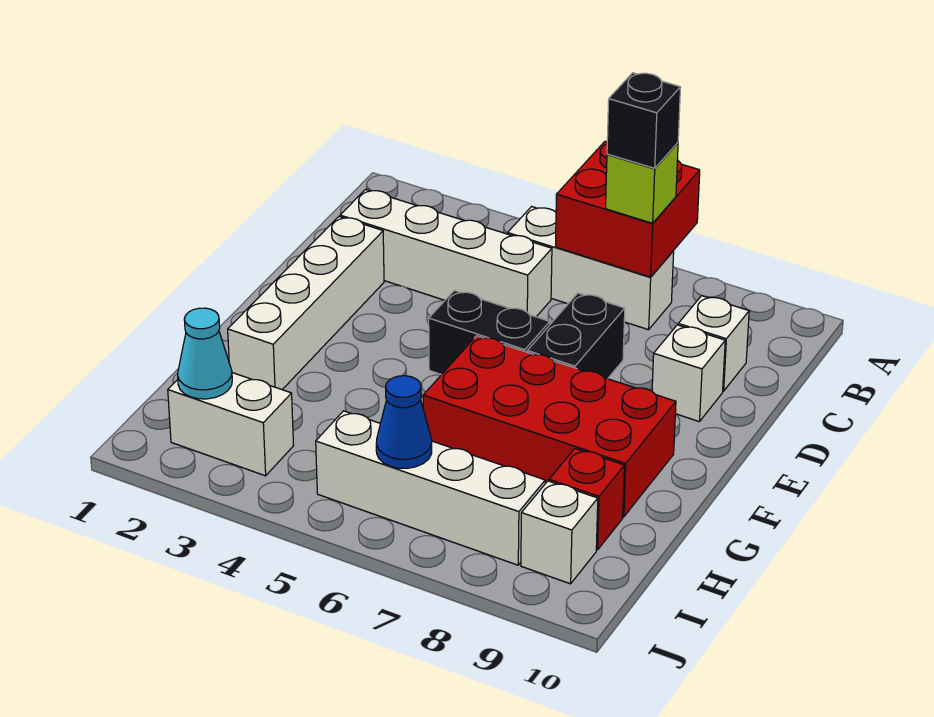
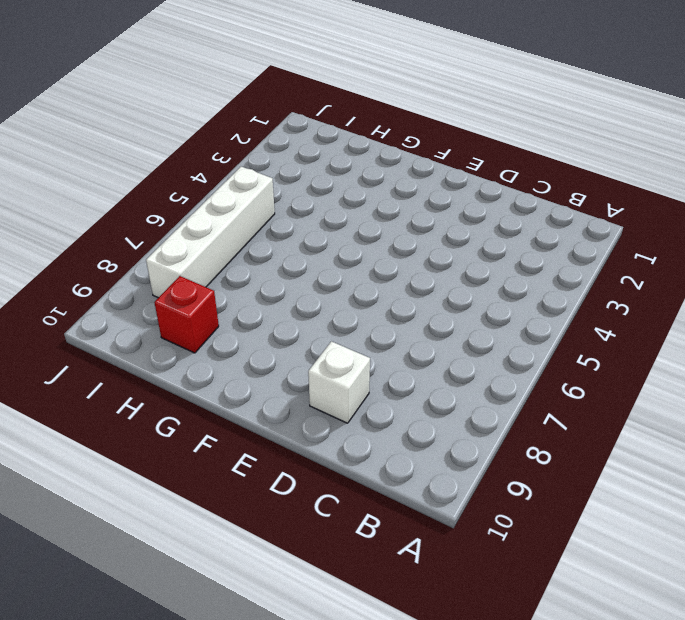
none -> white brick B5:B7 level 1
none -> white brick C2:C5 level 1
none -> white brick C9 level 1

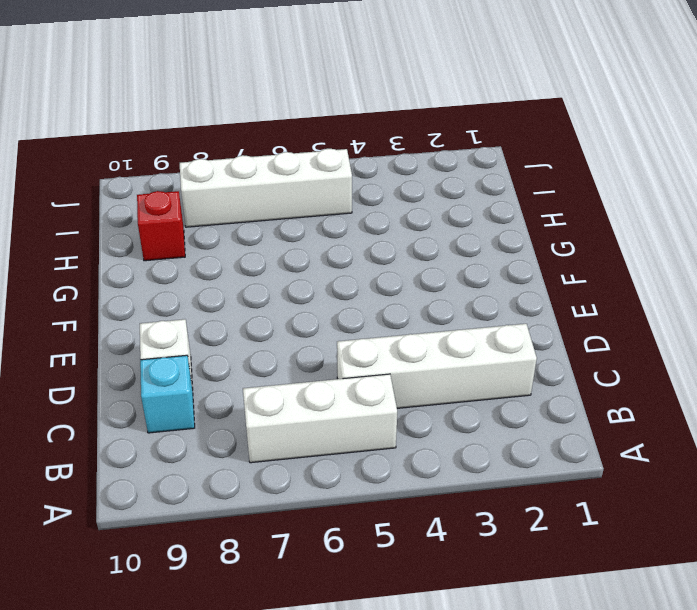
cyan brick C9 level 1 -> white brick C9 level 1
none -> white brick D2:G2 level 1
none -> black brick D7:E7 level 1
none -> black brick E5:E6 level 1

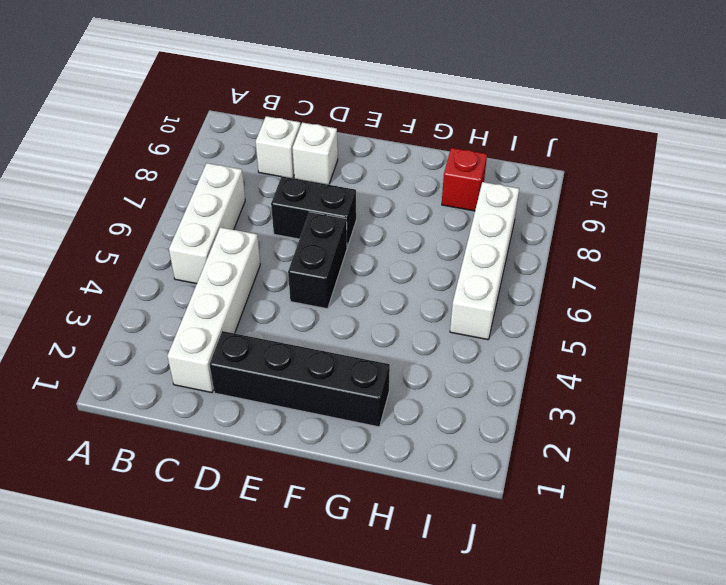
black brick D2:G2 level 1 -> white brick D2:G2 level 1
none -> red brick F6:G9 level 1
none -> white brick I2:I3 level 1
none -> white brick I9 level 1

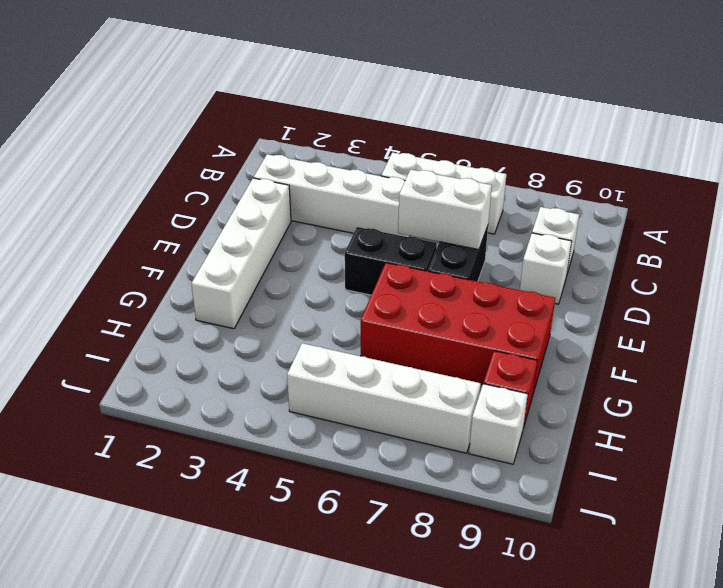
white brick D6:D7 level 2 -> white brick I2:I3 level 1
none -> red brick A6:B7 level 2
none -> cyan cone I2 level 2
none -> blue cone I6 level 2

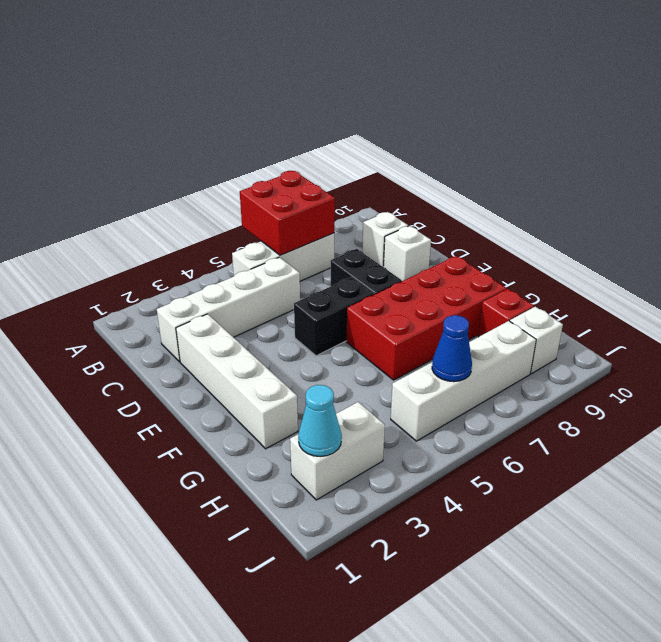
none -> lime brick B7 level 3
none -> black brick B7 level 4

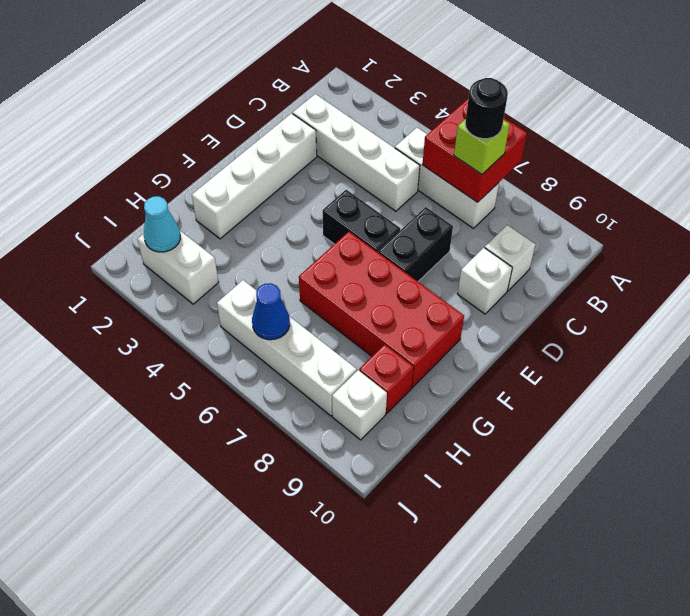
black round brick B7 level 4 -> black brick B7 level 4

